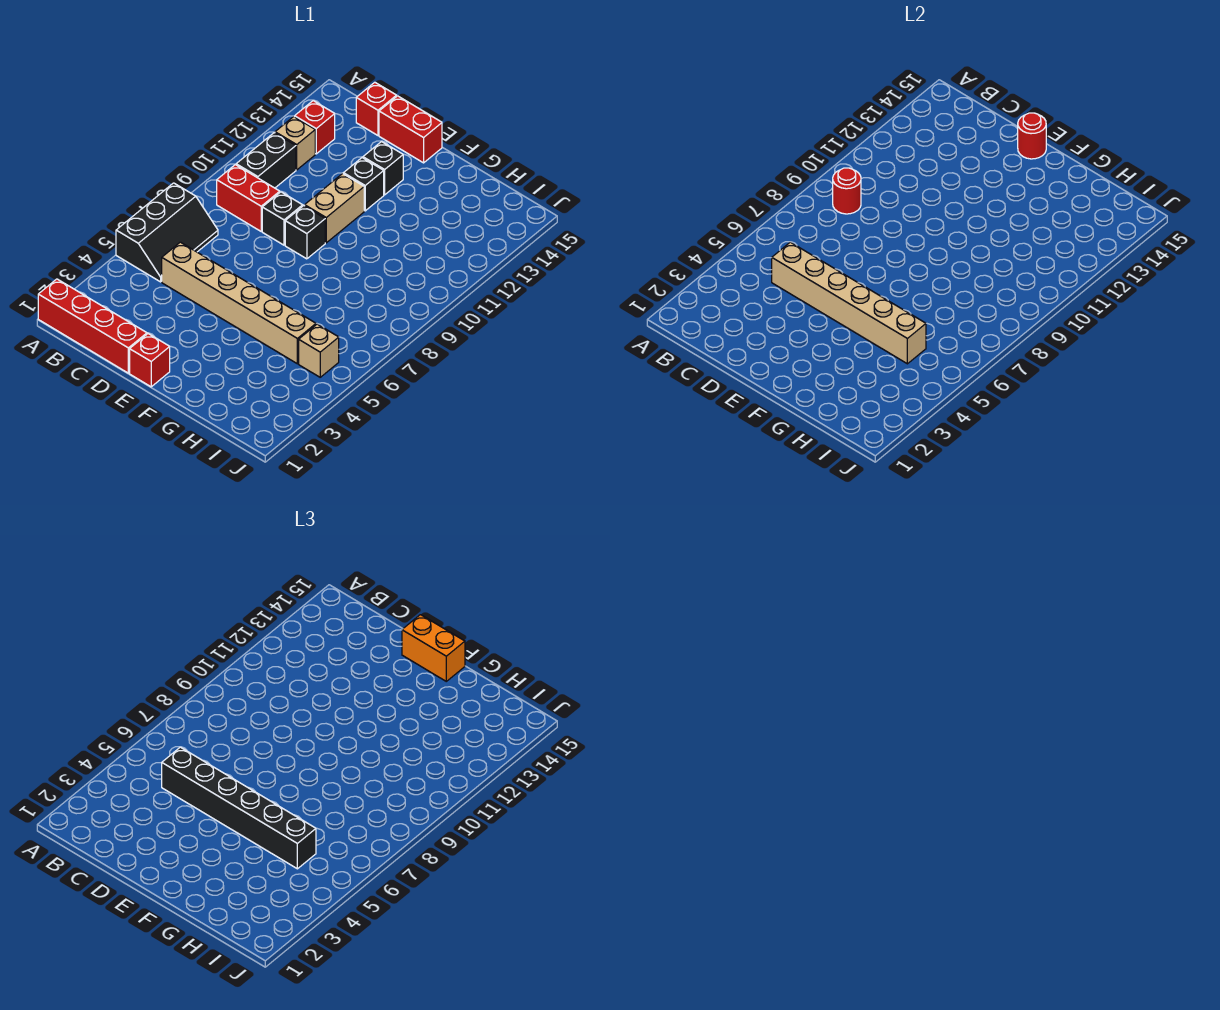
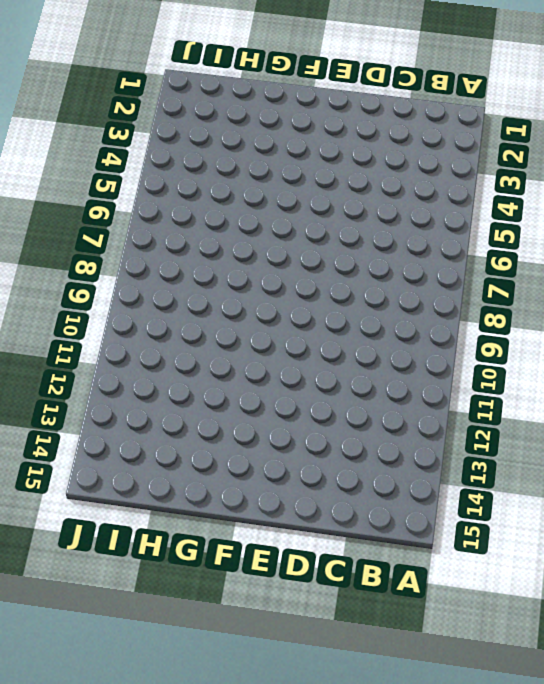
none -> red brick A1:D1 level 1
none -> black slope A5:B7 level 1 top A
none -> red brick B9:C9 level 1

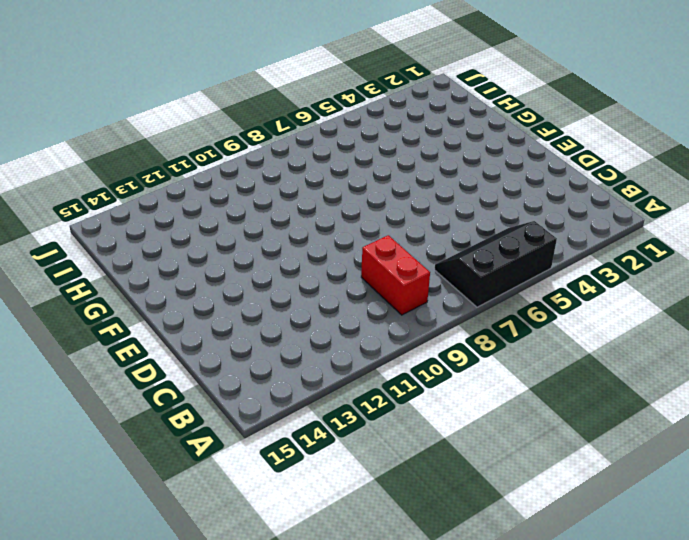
none -> red brick A1:D1 level 1
none -> black brick B10:B11 level 1
none -> tan brick B12 level 1

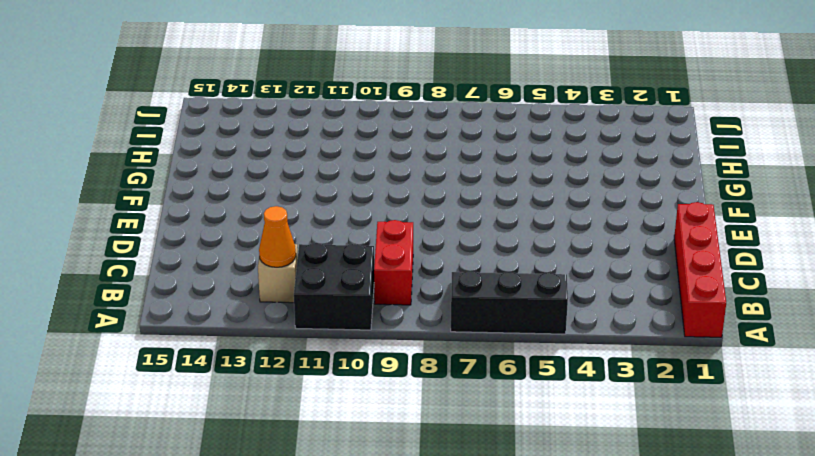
black brick A10:B11 level 1 -> black brick B10:B11 level 1
orange cone B12 level 2 -> none
none -> red brick B13 level 1
none -> tan brick C5:H5 level 1
none -> red brick C15 level 1

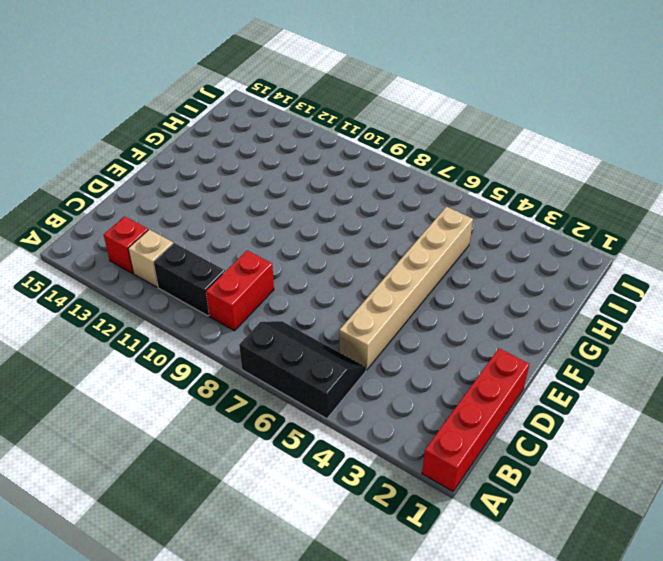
none -> red brick C15 level 1
none -> black brick D9 level 1
none -> red brick D15:E15 level 1

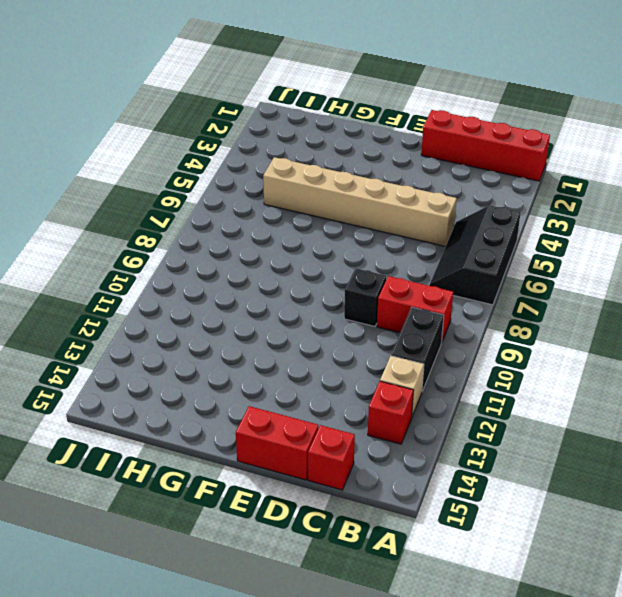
none -> red brick E1 level 1
none -> black brick E9 level 1
none -> tan brick E10:E11 level 1

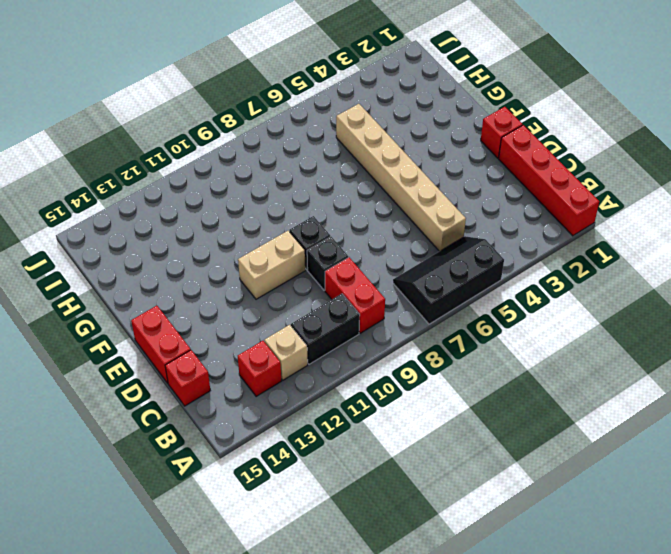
none -> black brick E12 level 1
none -> black brick E13 level 1
none -> tan brick I5 level 1

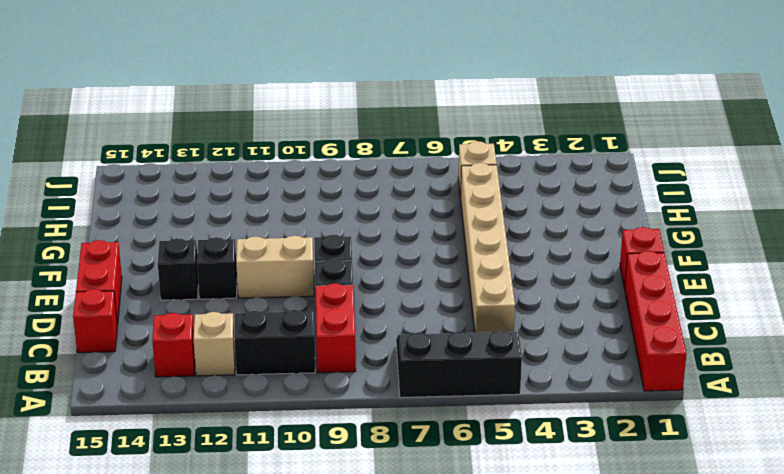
none -> red round brick B9 level 2
none -> tan brick C5:H5 level 2
none -> red round brick E15 level 2

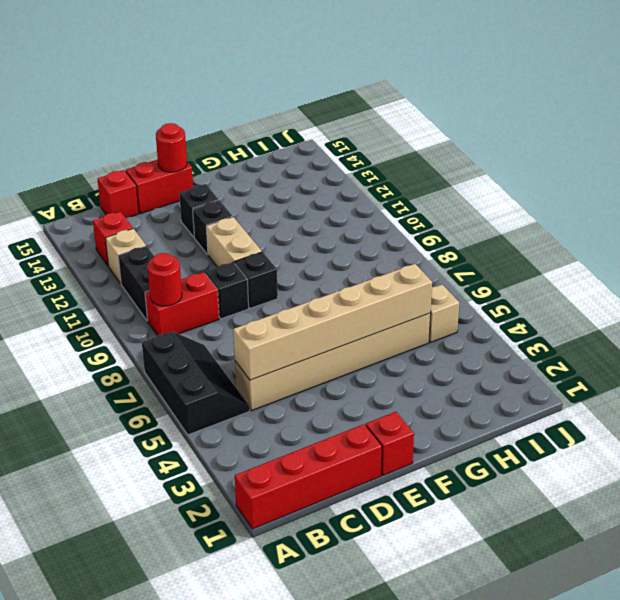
none -> black brick C5:H5 level 3
none -> orange brick E15:F15 level 3

